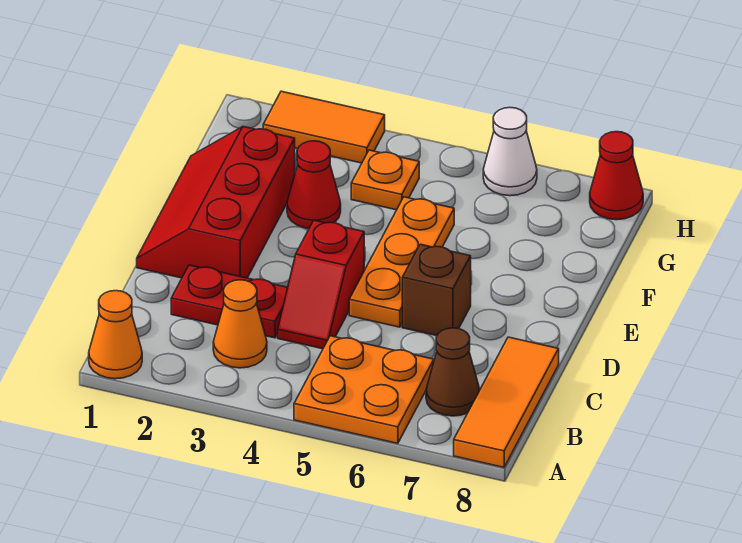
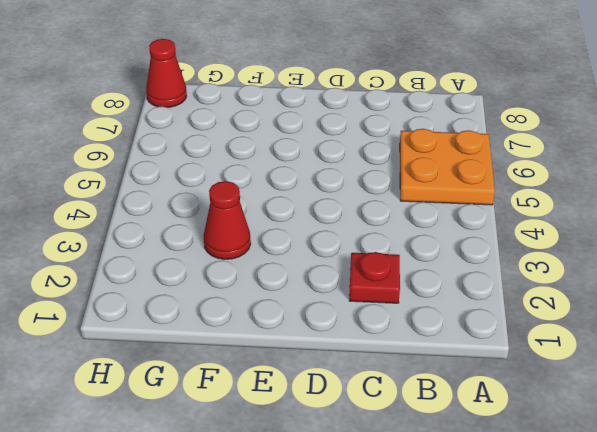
red plate C2 level 1 -> red plate C2:C3 level 1
none -> orange cone A1 level 1
none -> orange tile A8:C8 level 1
none -> orange cone B3 level 1

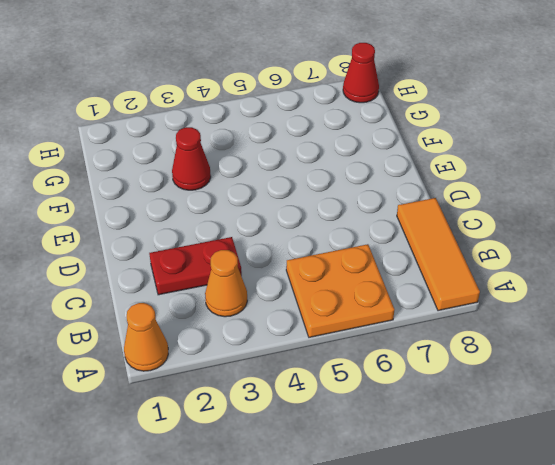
none -> brown cone B7 level 1
none -> red slope C4:D4 level 1 top D
none -> red slope D1:F2 level 1 top 2

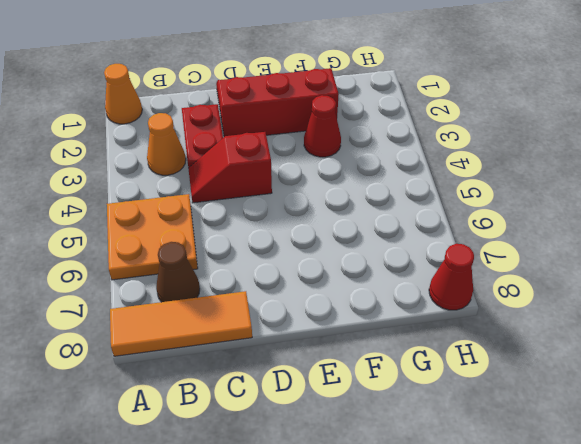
none -> orange plate D5:F5 level 1
none -> brown brick D6 level 1
none -> orange plate G4 level 1

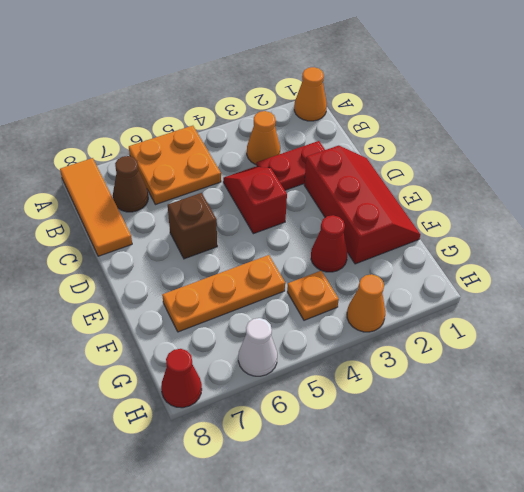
orange plate F5:F7 level 1 -> orange plate D5:F5 level 1
orange cone H3 level 1 -> orange tile H2:H3 level 1

